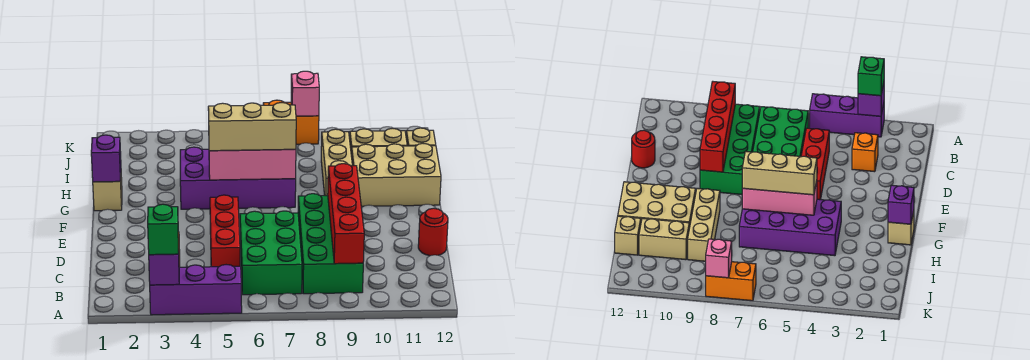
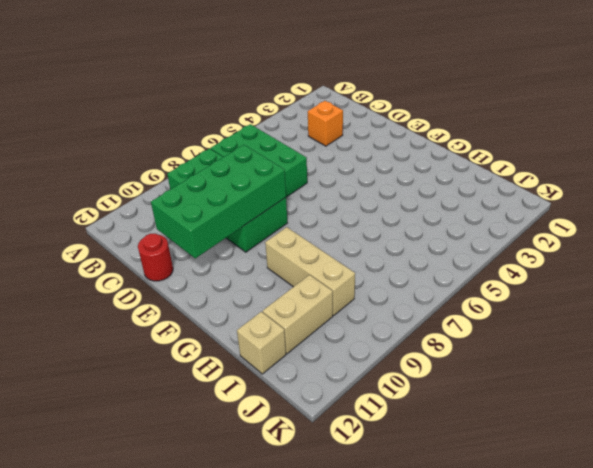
green brick D8:E11 level 2 -> red brick B9:E9 level 2
none -> purple brick A3:A5 level 1
none -> red brick C5:E5 level 1
none -> tan brick G1 level 1

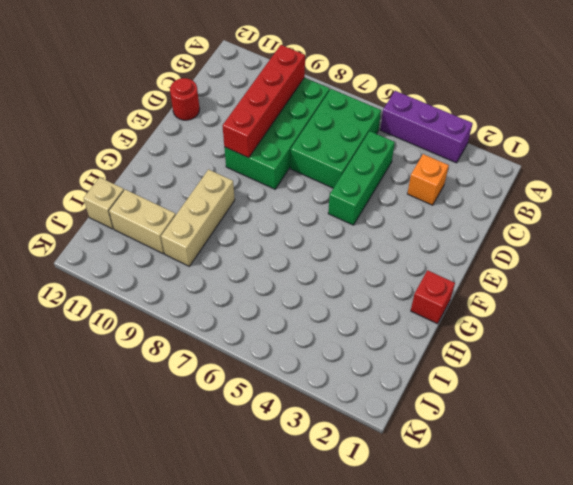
green brick C5:E5 level 1 -> red brick C5:E5 level 1
red brick G1 level 1 -> tan brick G1 level 1
none -> purple brick G4:H7 level 1
none -> tan brick G10:H12 level 1
none -> orange brick K7:K8 level 1

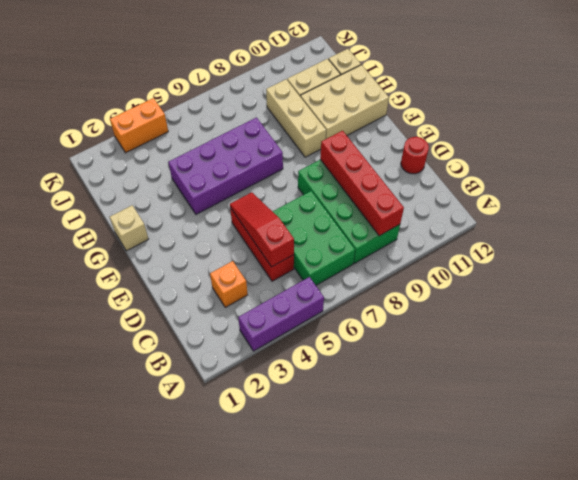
red slope C5:E5 level 2 top C -> none
orange brick K3:K4 level 1 -> orange brick K7:K8 level 1
none -> purple brick A3 level 2
none -> purple brick G1 level 2
none -> pink brick G5:G7 level 2

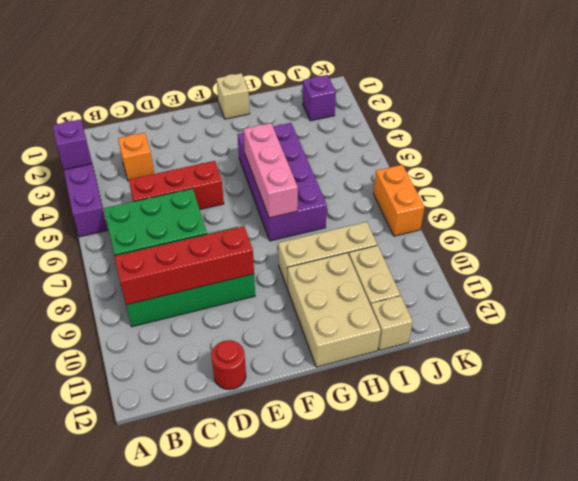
purple brick J2 level 1 -> purple brick G1 level 2
none -> pink brick K8 level 2
none -> green brick A3 level 3
none -> tan brick G5:G7 level 3

